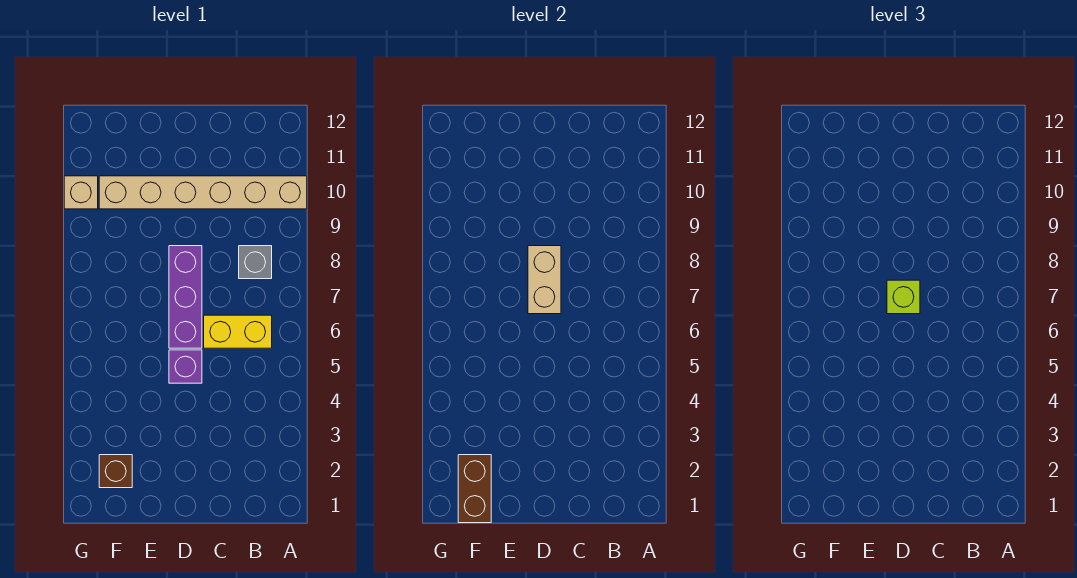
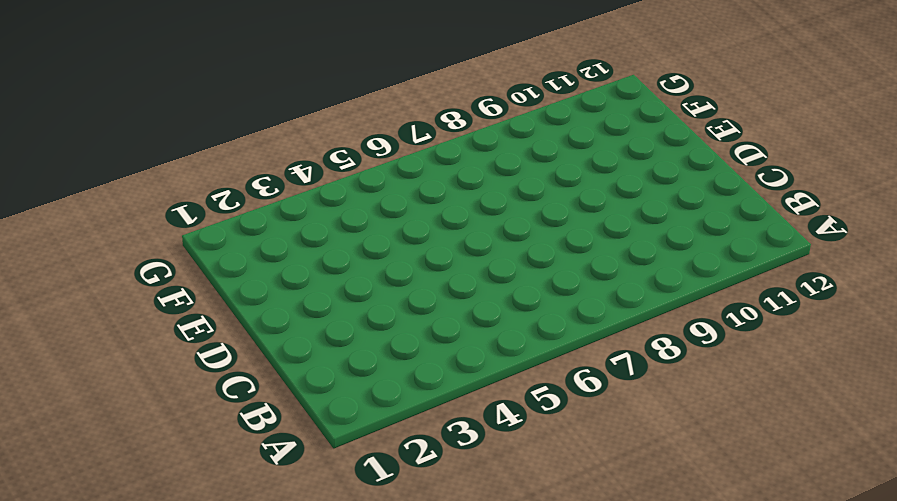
none -> tan brick A10:F10 level 1
none -> yellow brick B6:C6 level 1

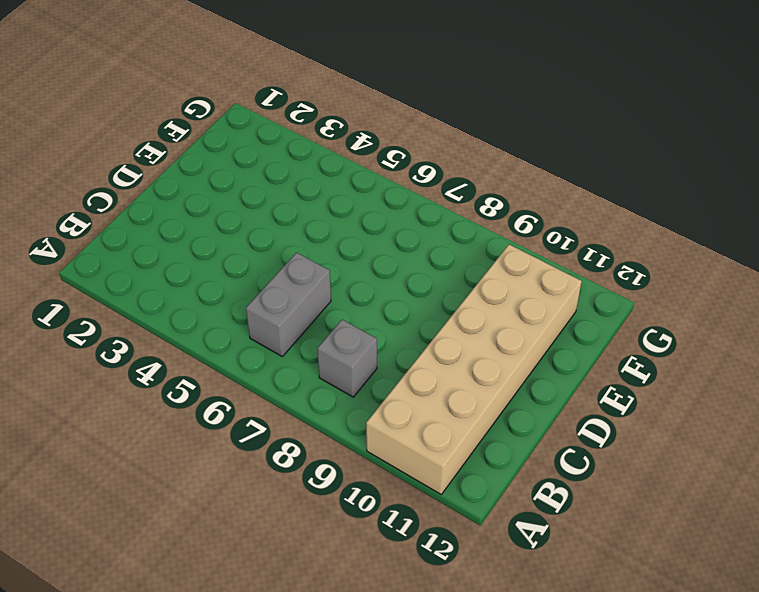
tan brick A10:F11 level 1 -> tan brick A10:F10 level 1
grey brick B6:C6 level 1 -> yellow brick B6:C6 level 1
none -> purple brick D5 level 1
none -> purple brick D6:D8 level 1

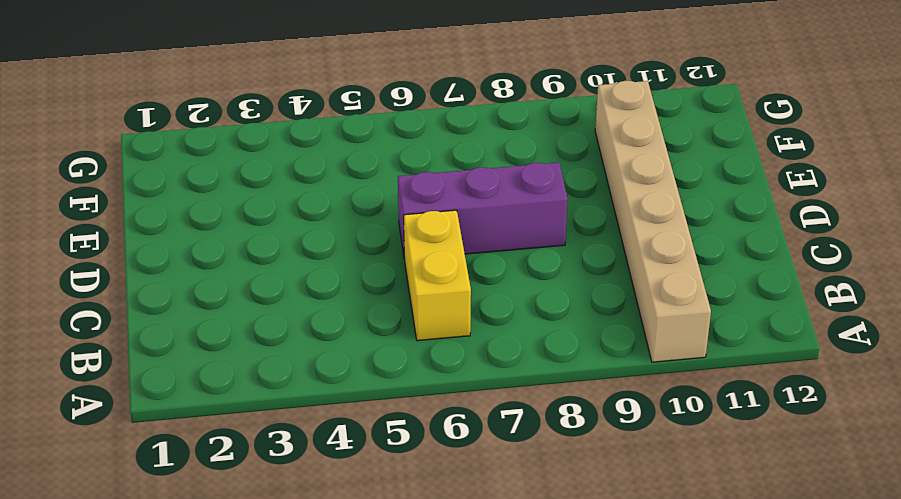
none -> grey brick B8 level 1
none -> purple brick D5 level 1

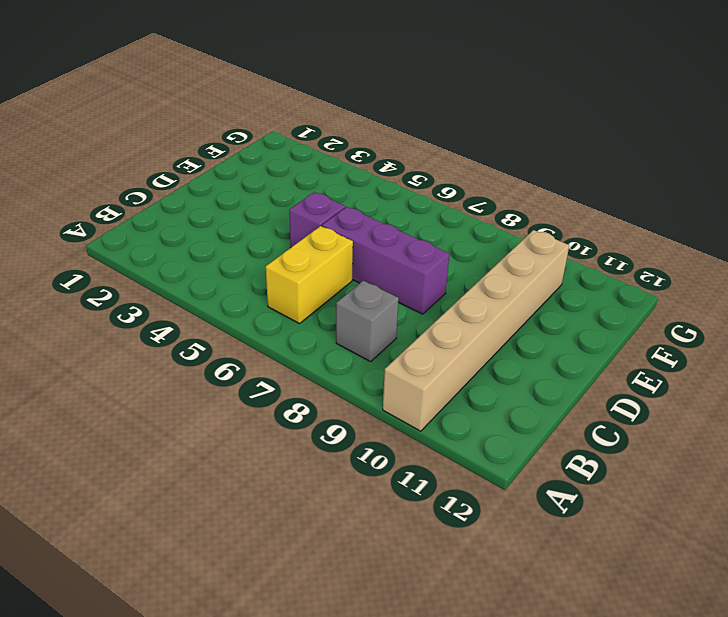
none -> brown brick F2 level 1
none -> tan brick G10 level 1

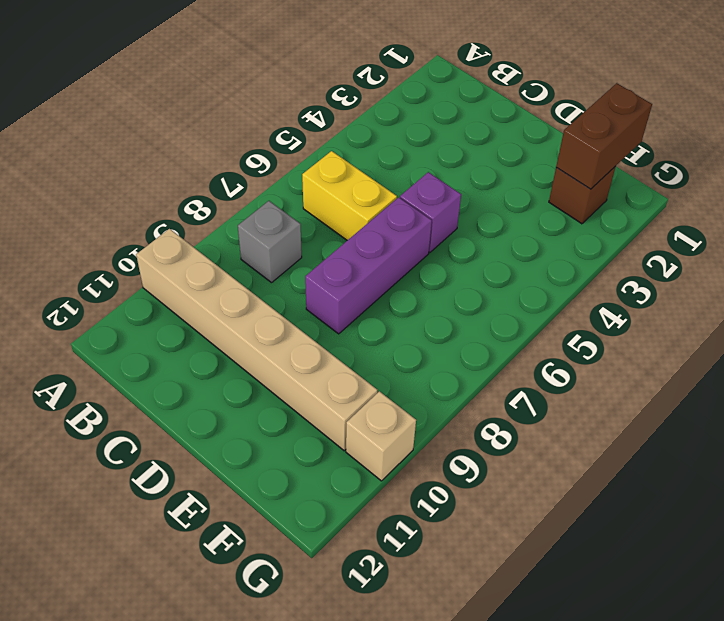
none -> tan brick D7:D8 level 2
none -> lime brick D7 level 3

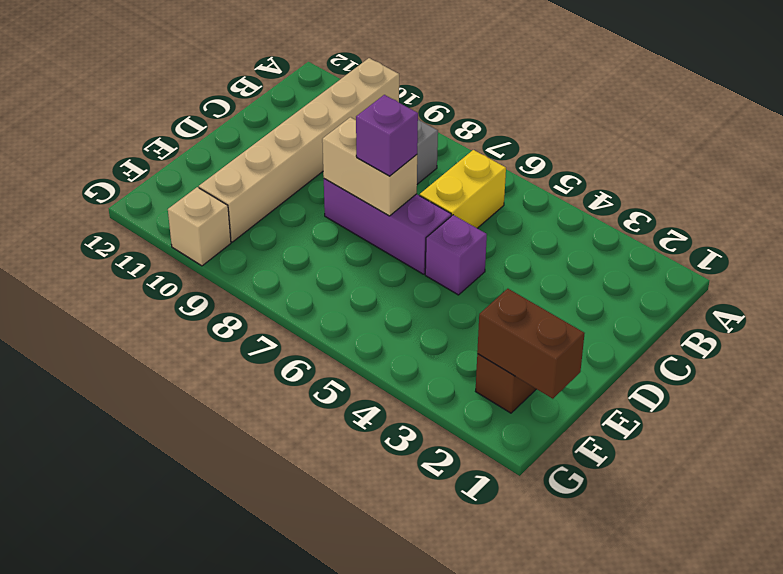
purple brick D7 level 3 -> lime brick D7 level 3

